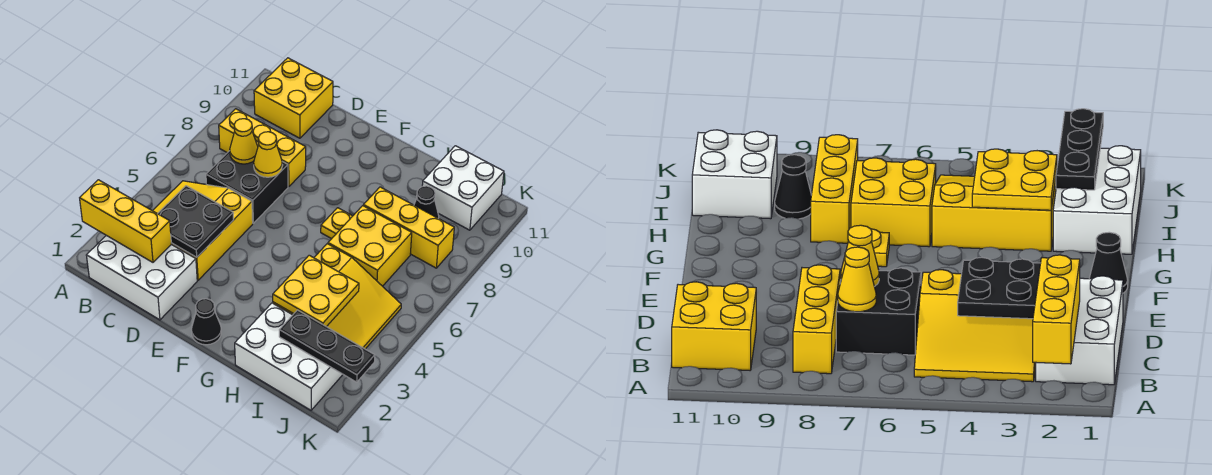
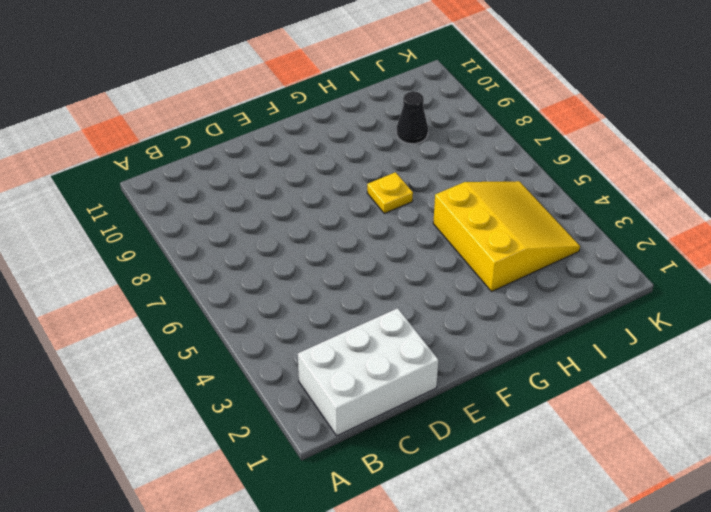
none -> yellow slope B3:D5 level 1 top D
none -> yellow brick B8:D8 level 1
none -> yellow brick B10:C11 level 1

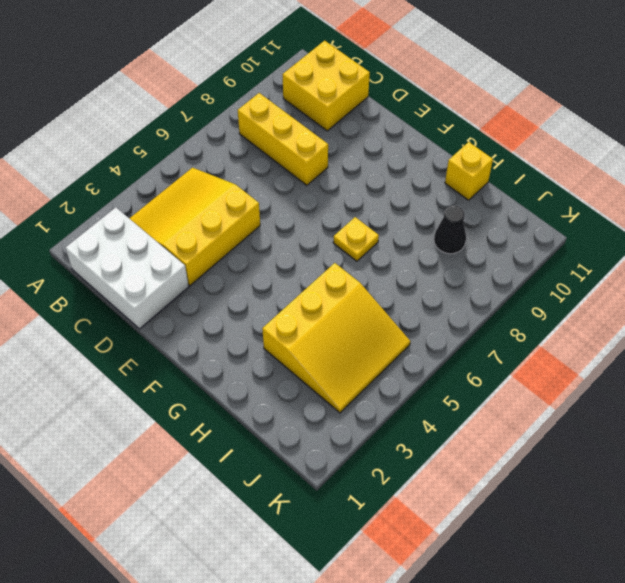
yellow brick H11 level 1 -> none
none -> black brick C6:D7 level 1
none -> black cone F1 level 1
none -> white brick H1:J2 level 1

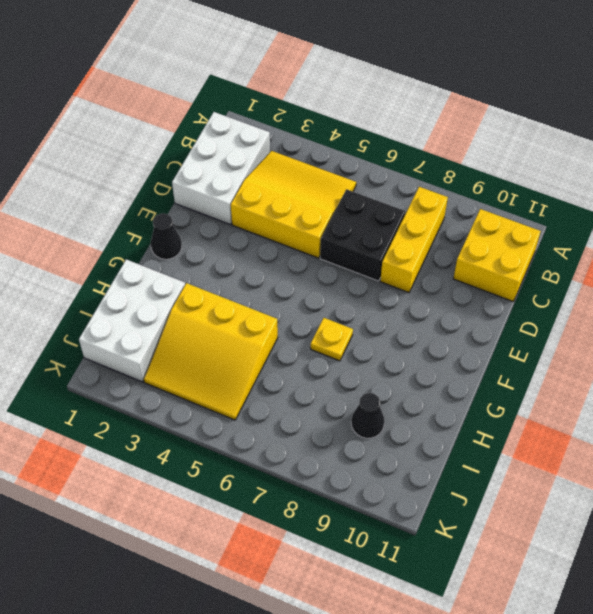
none -> yellow brick H6:I7 level 1
none -> yellow brick H8:J8 level 1
none -> white brick I10:J11 level 1

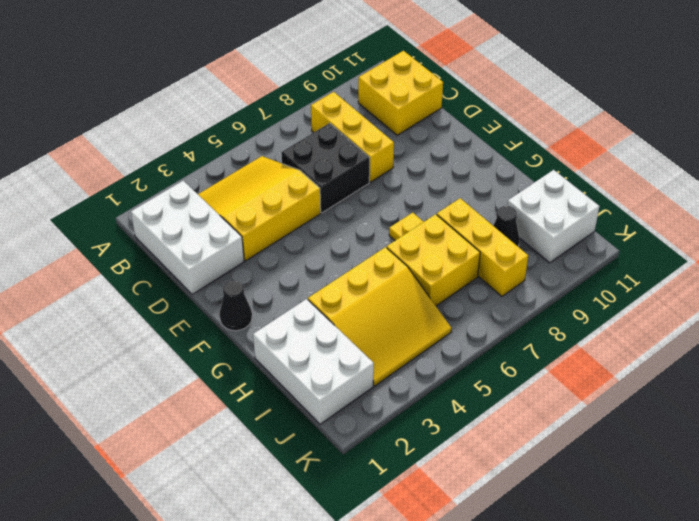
none -> yellow brick A2:C2 level 2
none -> black plate C3:D4 level 2
none -> yellow cone C7 level 2

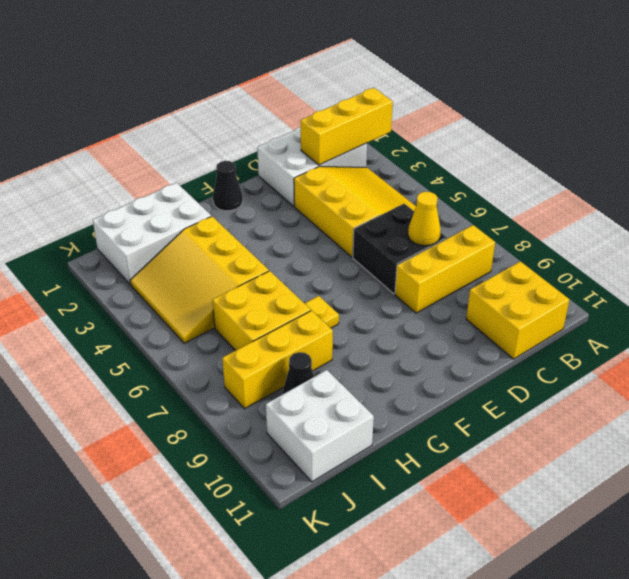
none -> black plate C3:D4 level 2
none -> yellow cone D7 level 2
none -> yellow plate H3:I4 level 2

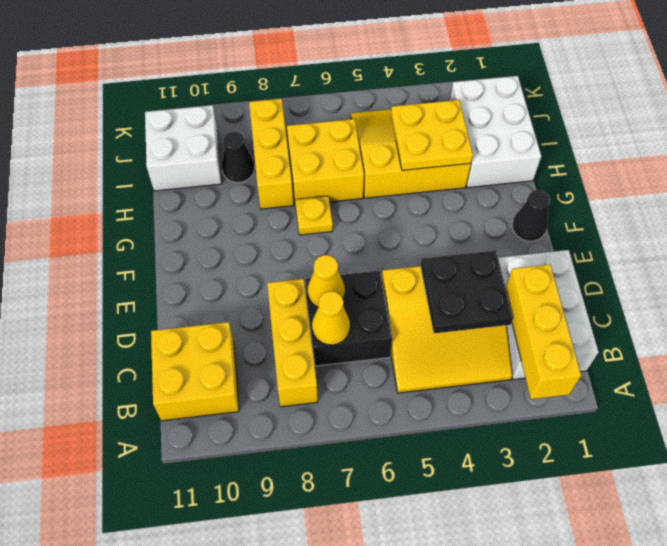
none -> black plate I2:K2 level 2

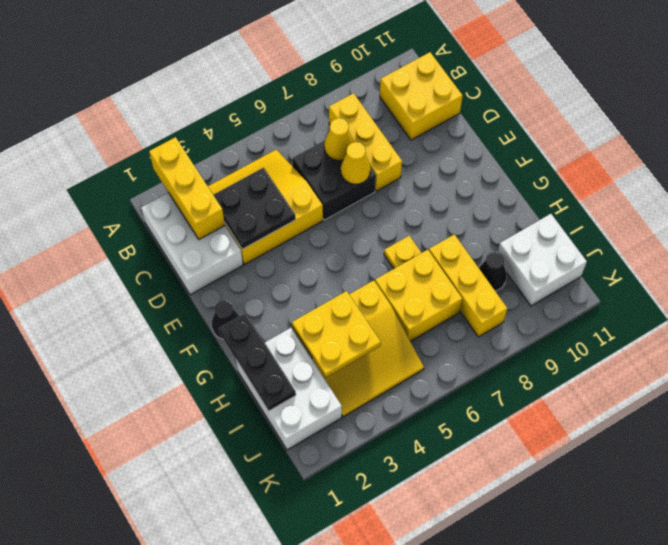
black plate G1:I1 level 2 -> black plate I2:K2 level 2

